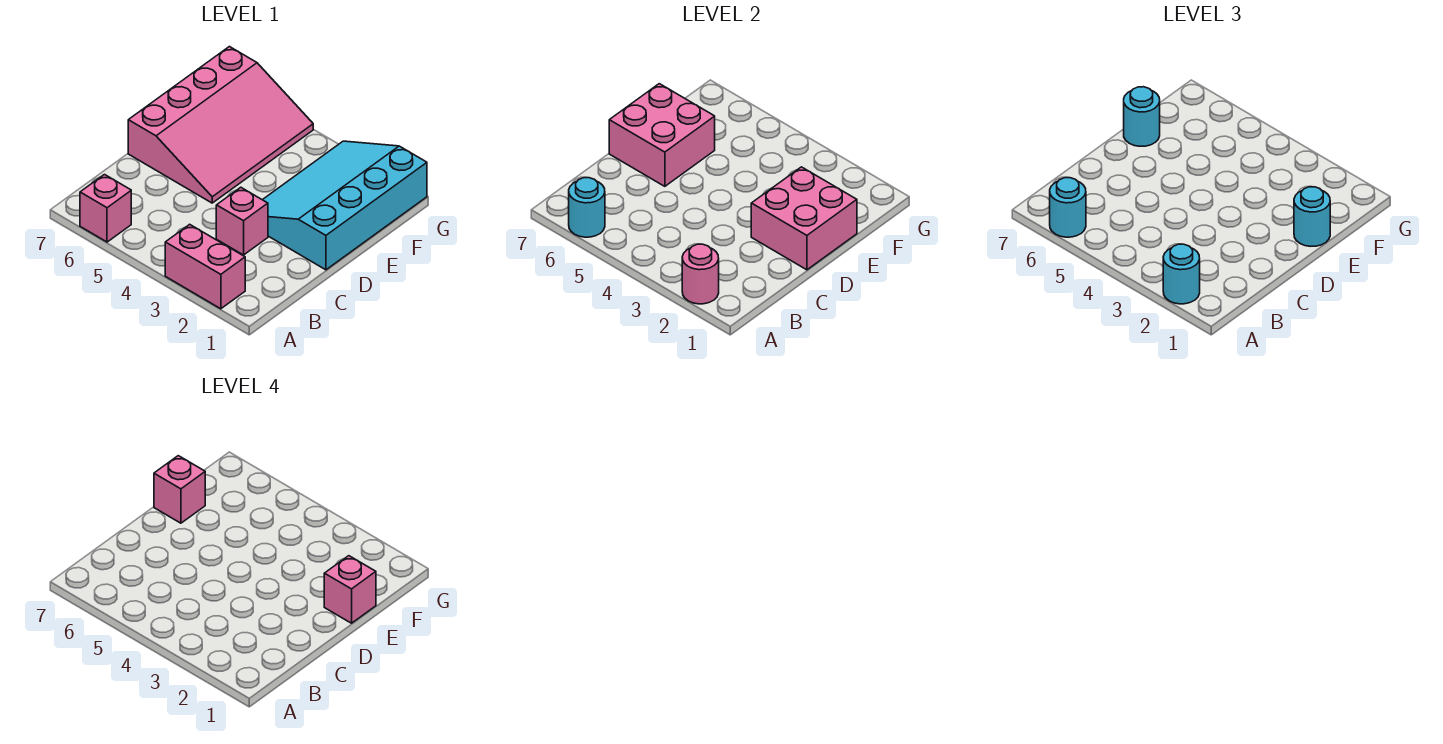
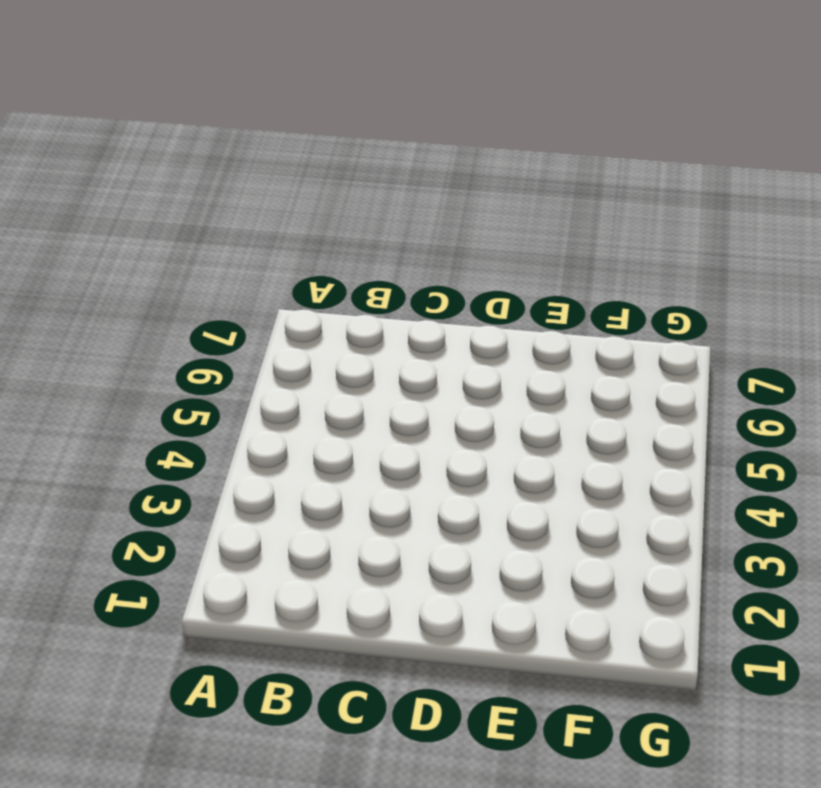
none -> pink brick A2:A3 level 1
none -> pink brick A6 level 1
none -> pink brick C3 level 1

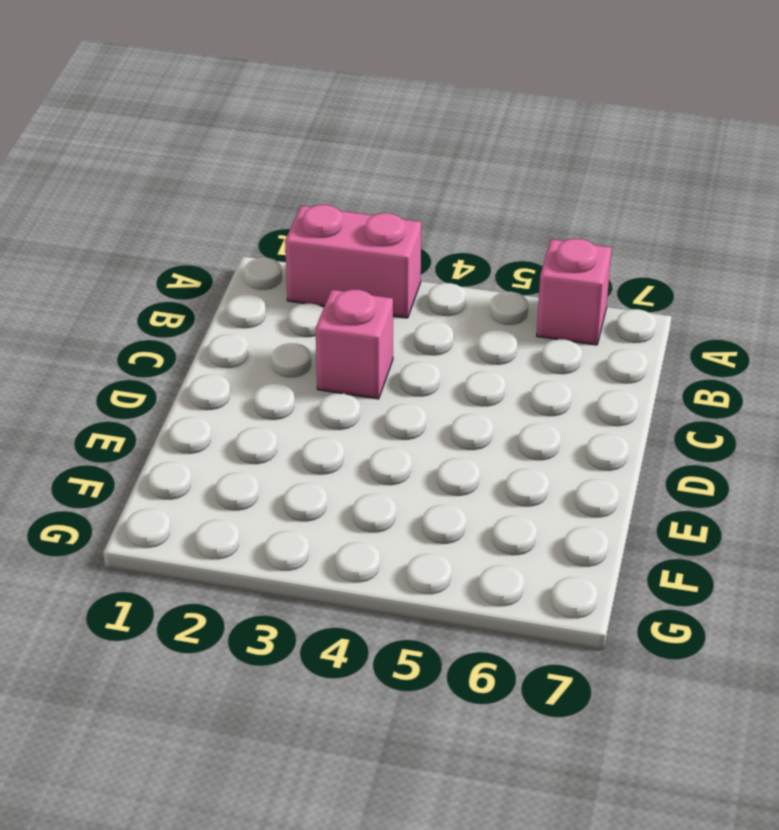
none -> cyan slope D1:G3 level 1 top 1
none -> pink slope D5:G7 level 1 top 7
none -> pink round brick A2 level 2

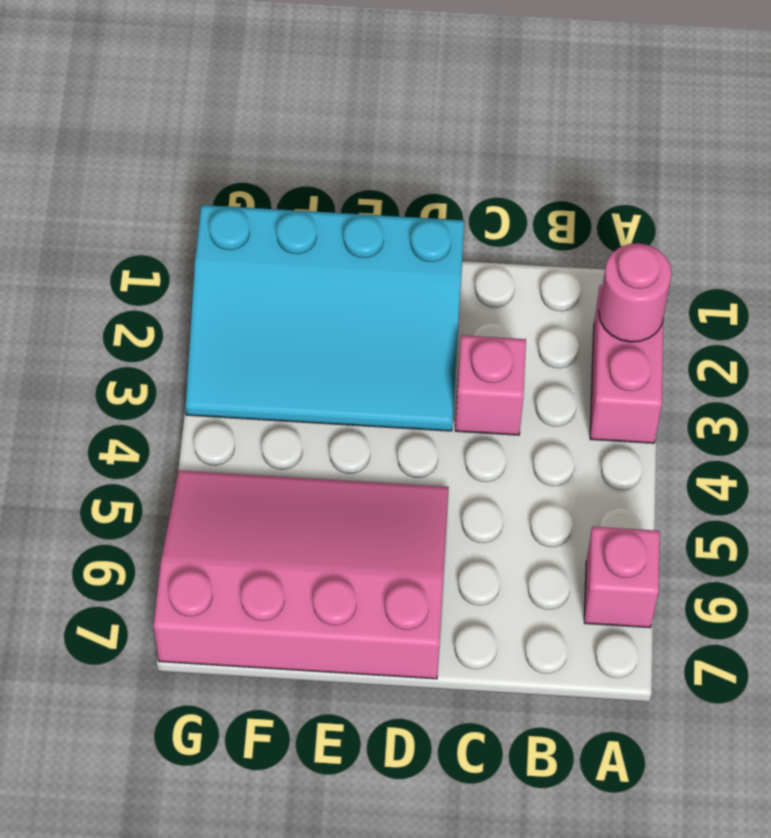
none -> cyan round brick A6 level 2
none -> pink brick D1:E2 level 2
none -> pink brick D6:E7 level 2

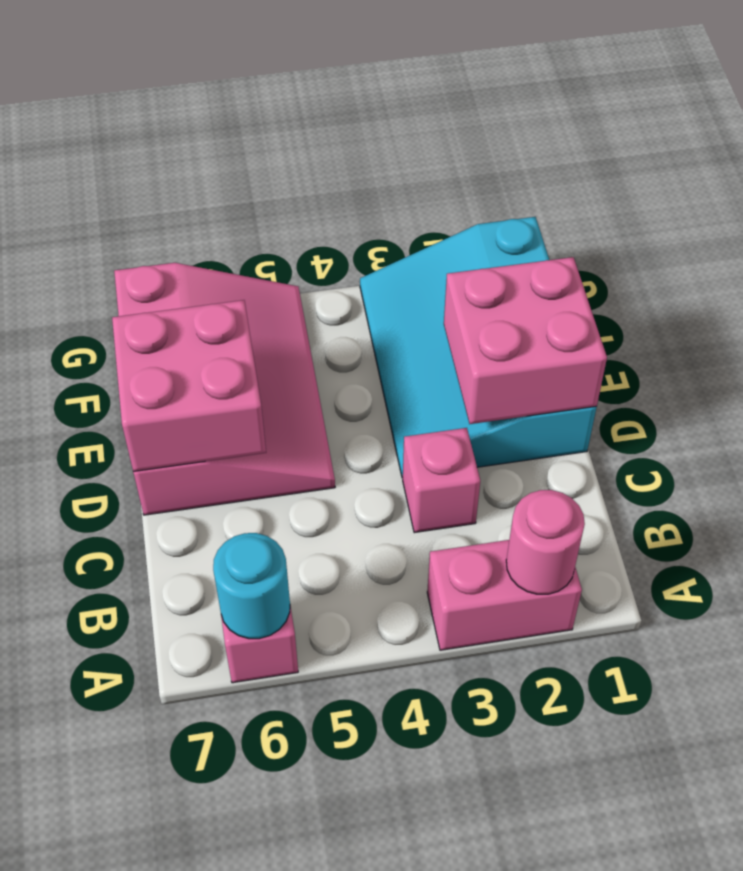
none -> cyan round brick A2 level 3
none -> cyan round brick A6 level 3
none -> cyan round brick E1 level 3

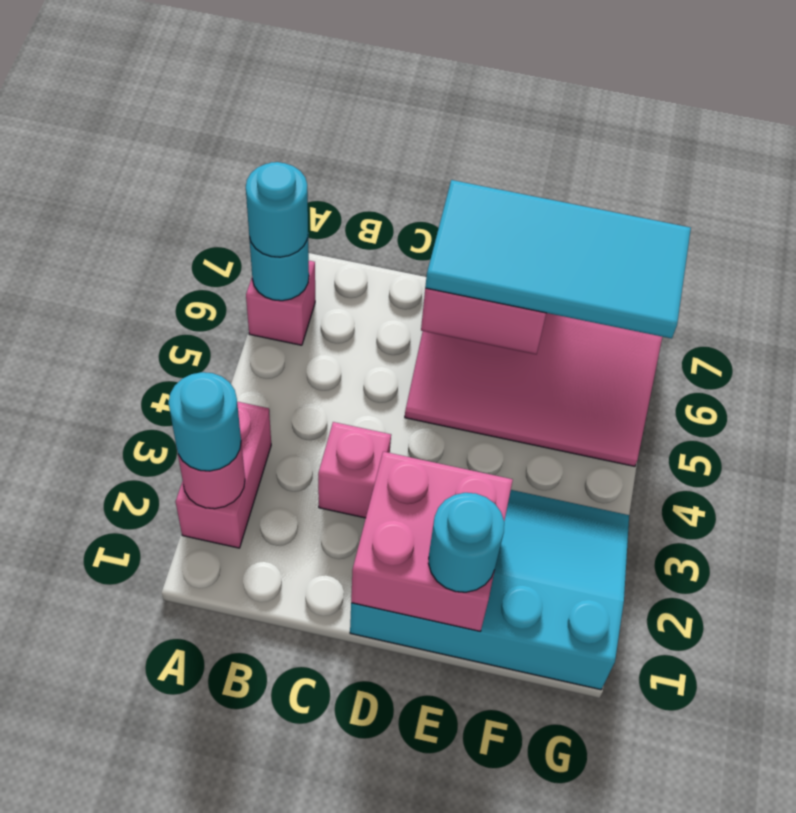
cyan tile D6:G7 level 3 -> cyan round brick E7 level 3
none -> pink brick E1 level 4
none -> pink brick E7 level 4

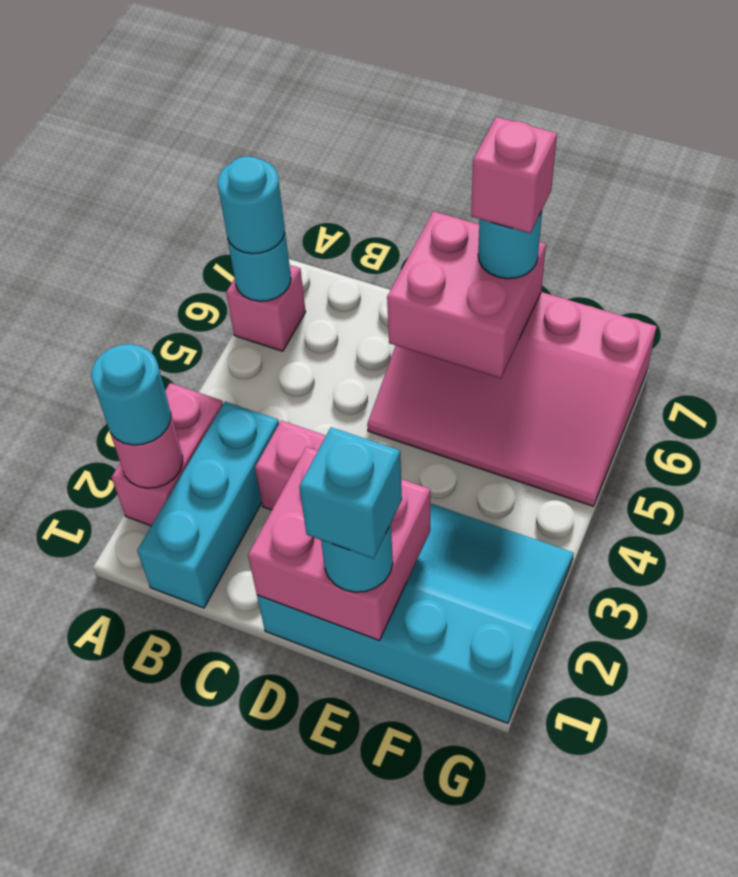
cyan brick B1:B3 level 1 -> none
cyan brick E1 level 4 -> pink brick E1 level 4

